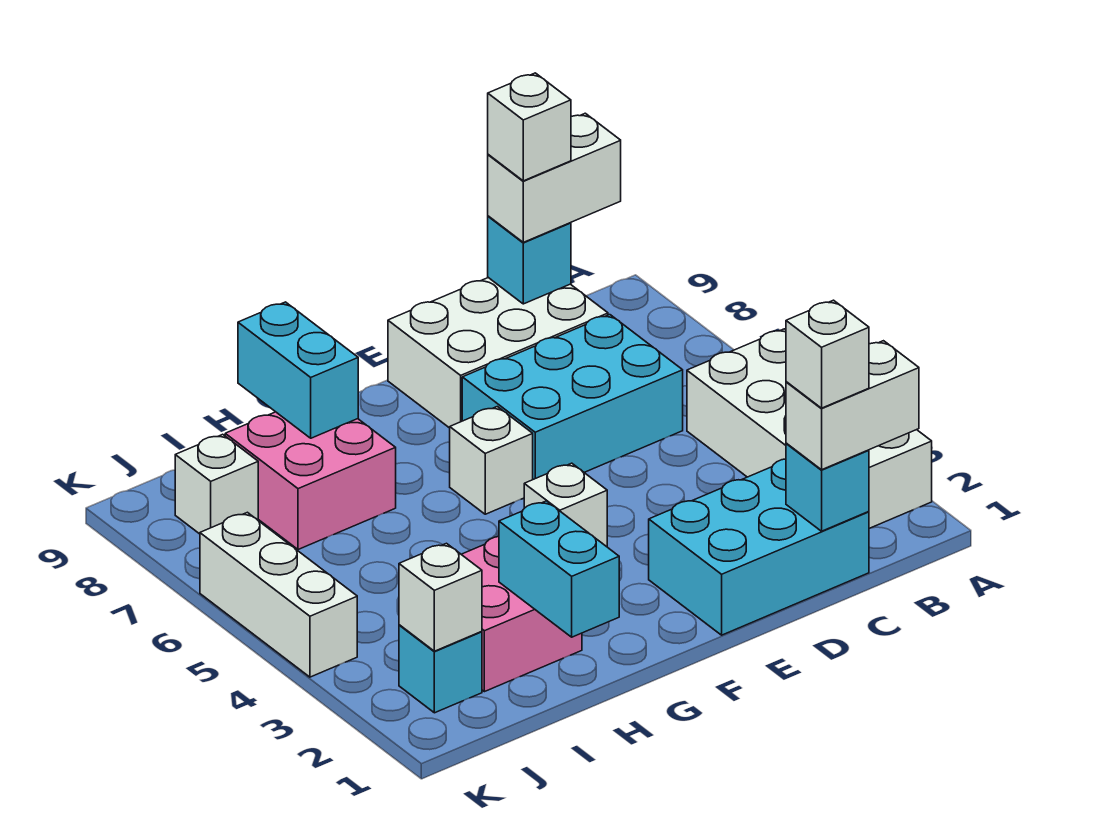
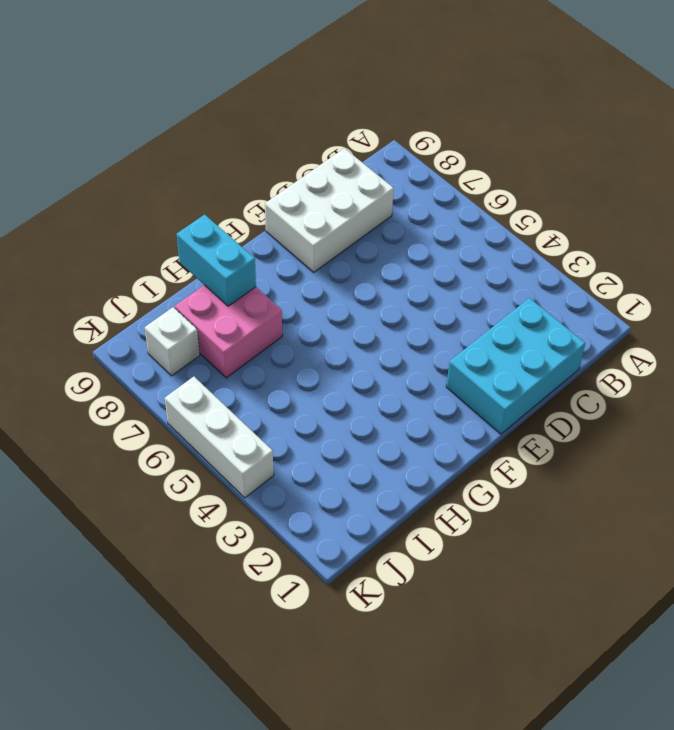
none -> white brick A2:B5 level 1
none -> cyan brick C6:E7 level 1
none -> white brick F4 level 1

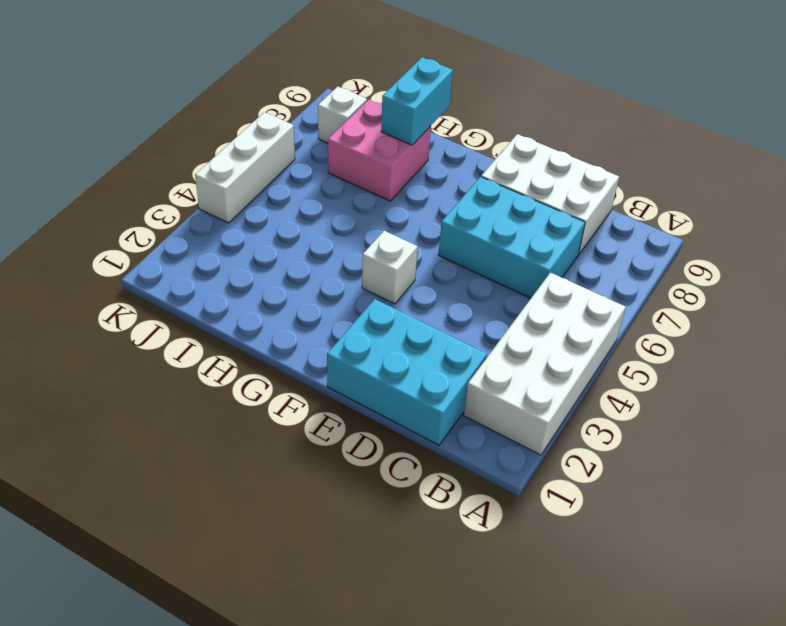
none -> white brick F6 level 1
none -> pink brick H2:I3 level 1
none -> cyan brick J2 level 1

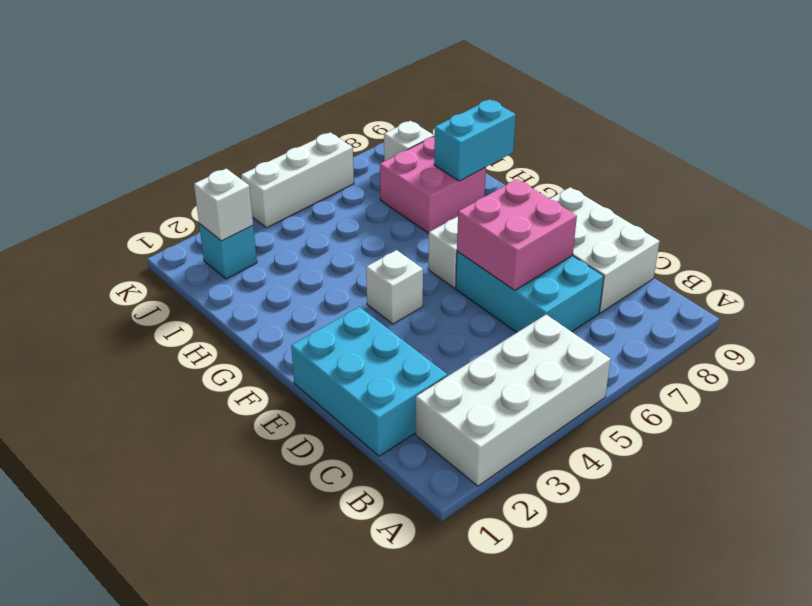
pink brick D6:E7 level 2 -> pink brick H2:I3 level 1
none -> cyan brick C1 level 2
none -> cyan brick C9 level 2
none -> cyan brick H1:H2 level 2

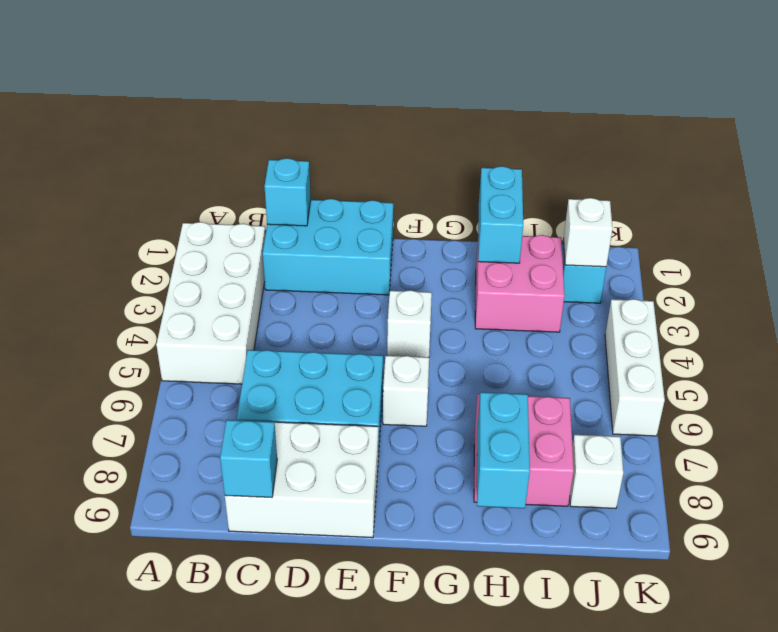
none -> white brick B1:C1 level 3
none -> white brick B9:C9 level 3
none -> white brick C1 level 4

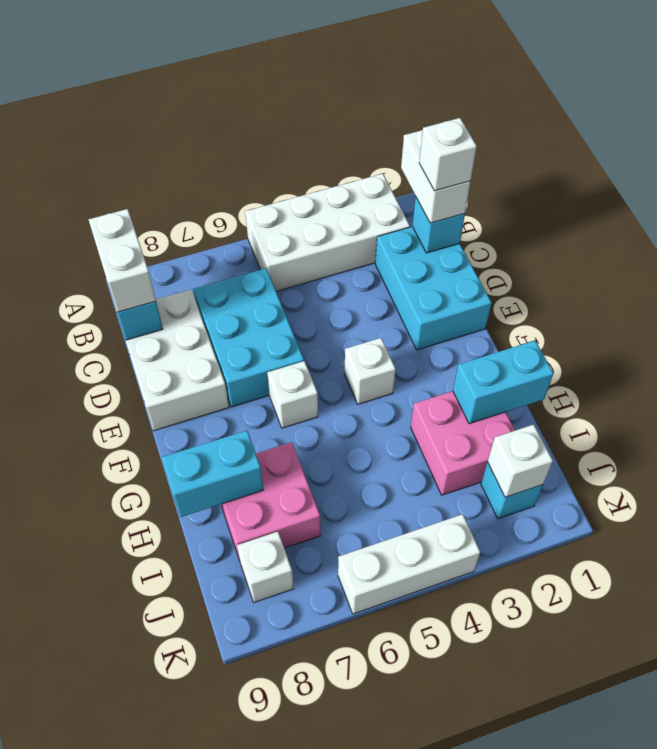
none -> white brick C9 level 4

